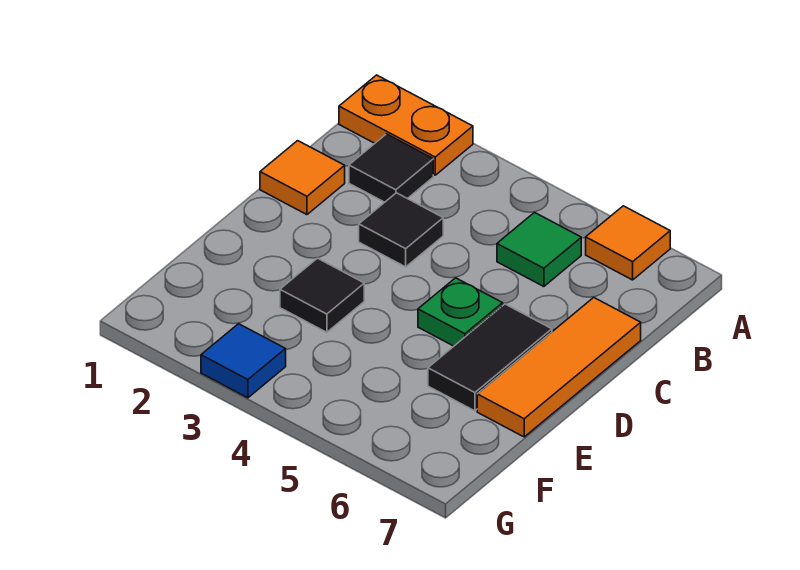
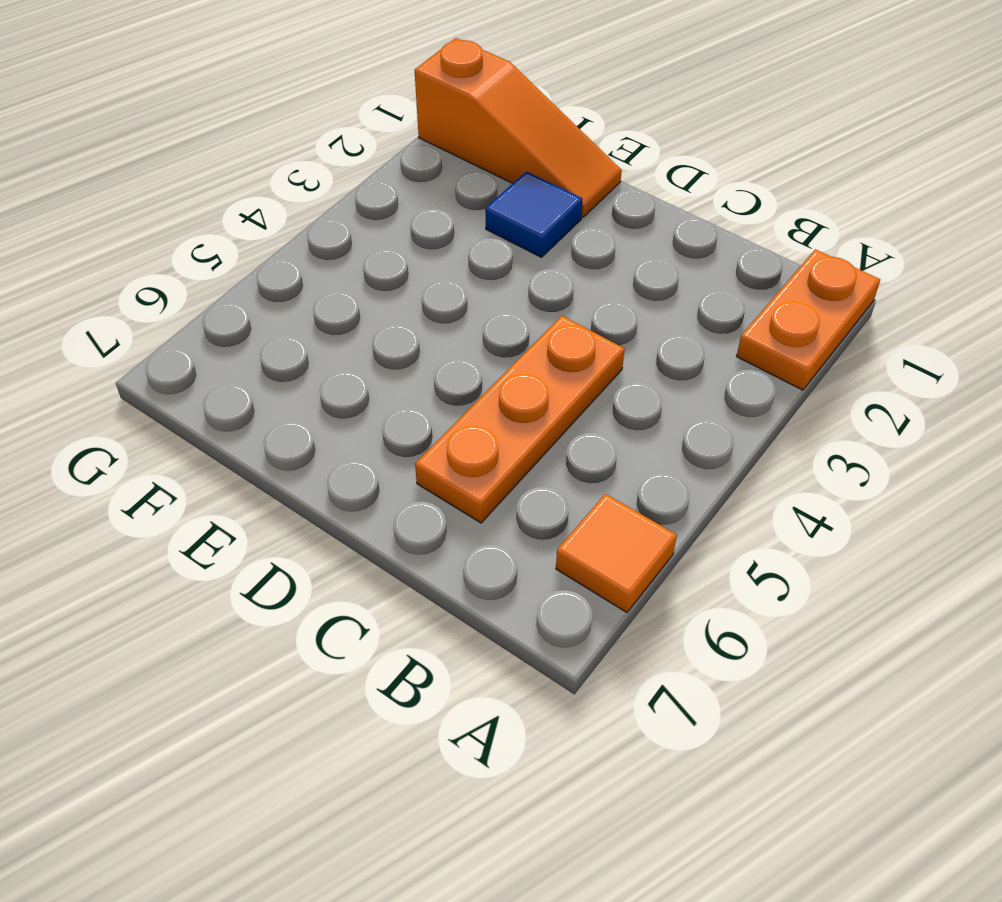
orange plate C4:C6 level 1 -> none
orange slope E1:G1 level 1 top G -> none
blue tile E2 level 1 -> blue tile G3 level 1
none -> black tile B2 level 1
none -> green tile B5 level 1

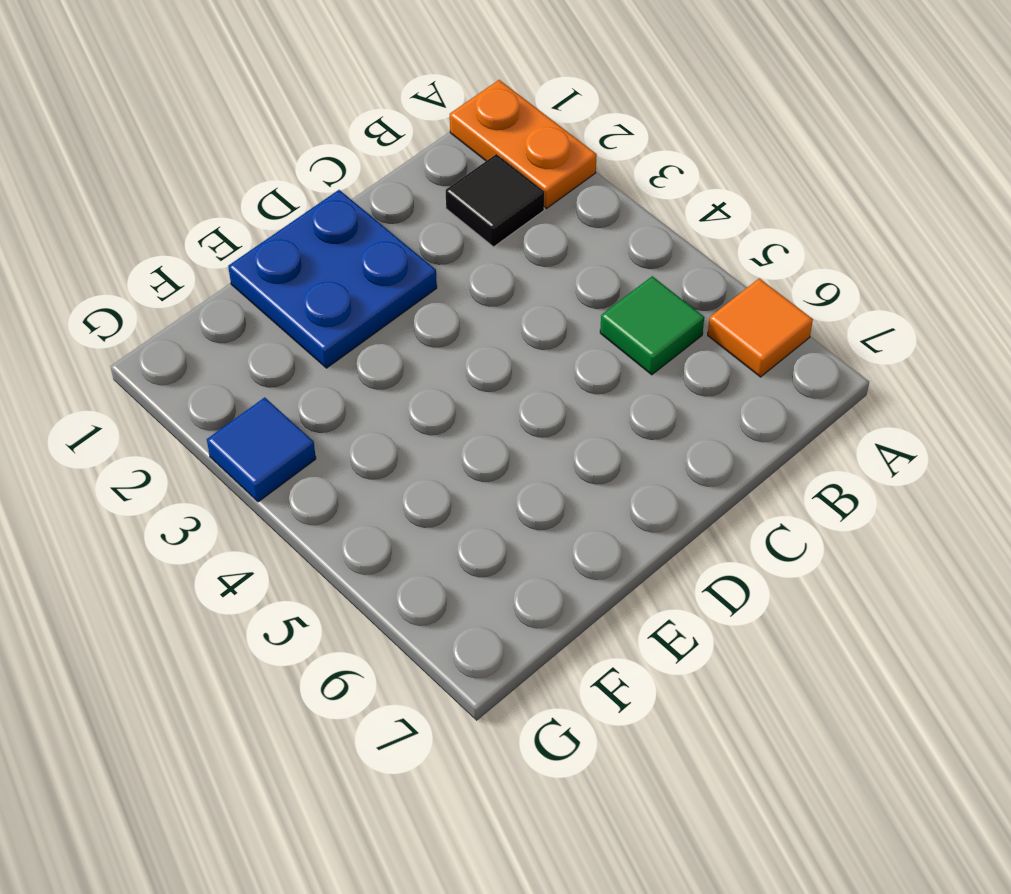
blue plate D1:E2 level 1 -> none
none -> orange tile C1 level 1
none -> black tile C3 level 1

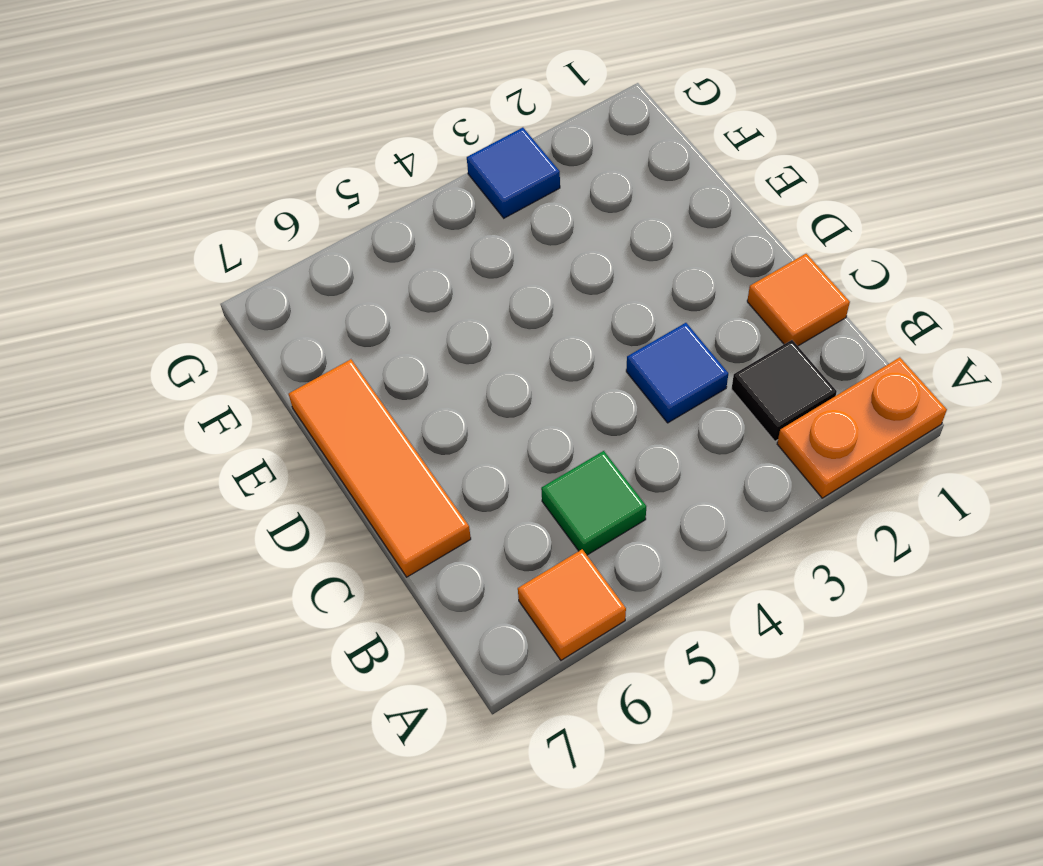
blue tile C3 level 1 -> black tile C3 level 1
none -> green plate D5 level 1
none -> black tile D6:E6 level 1

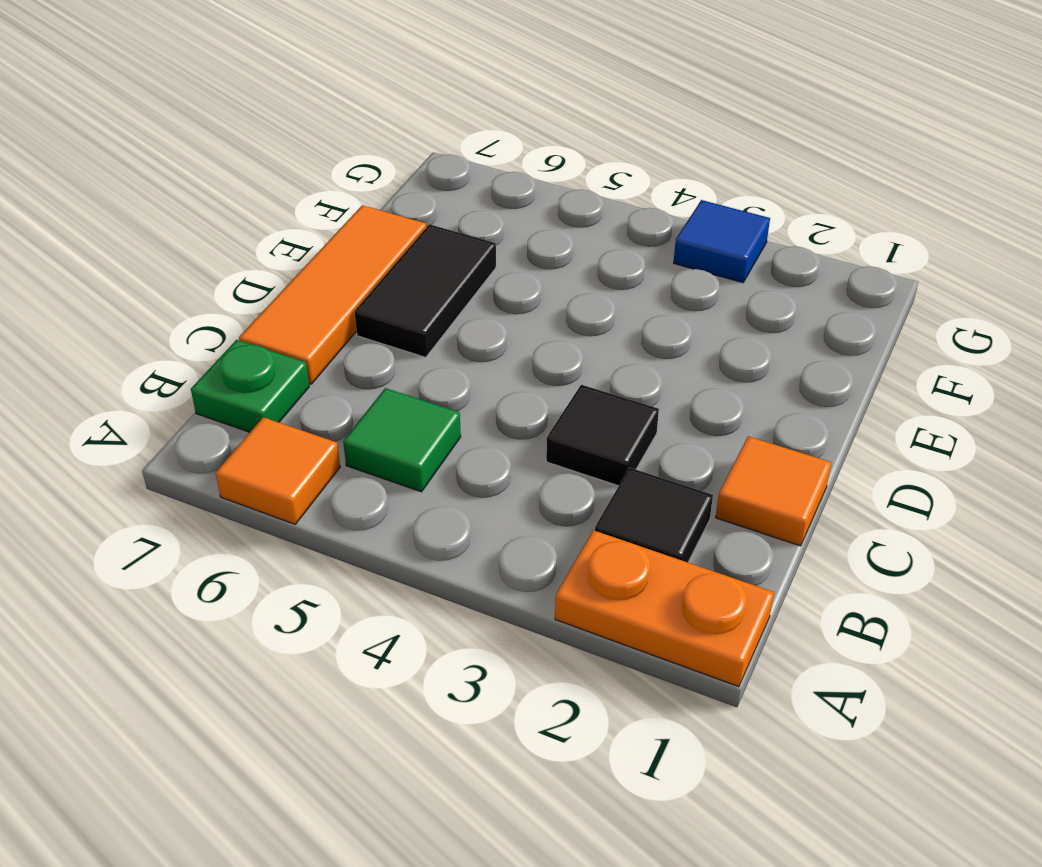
green plate B7 level 1 -> green plate D5 level 1
none -> black tile E3 level 1

